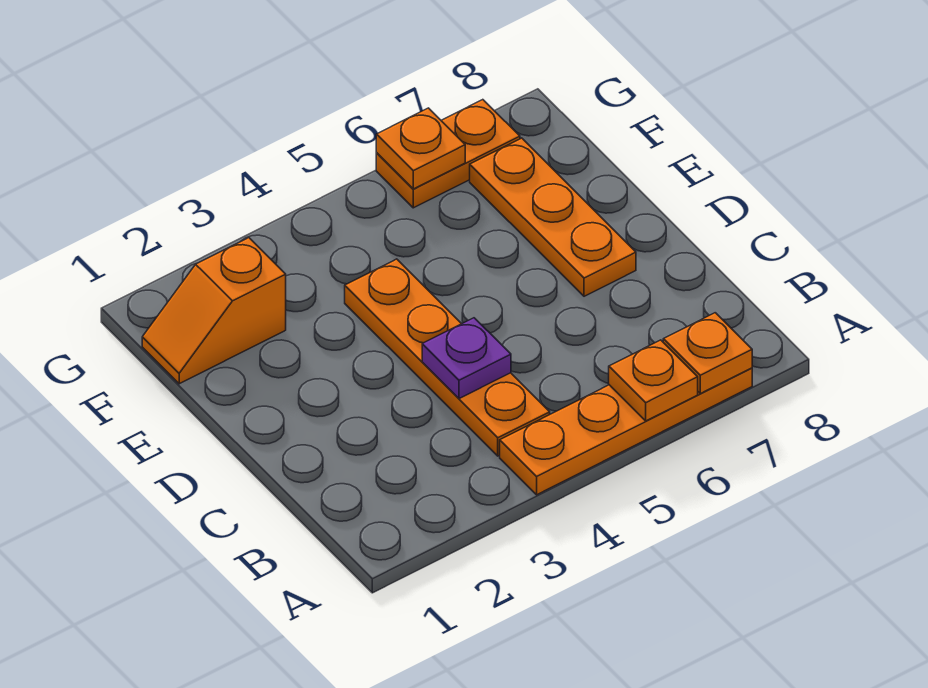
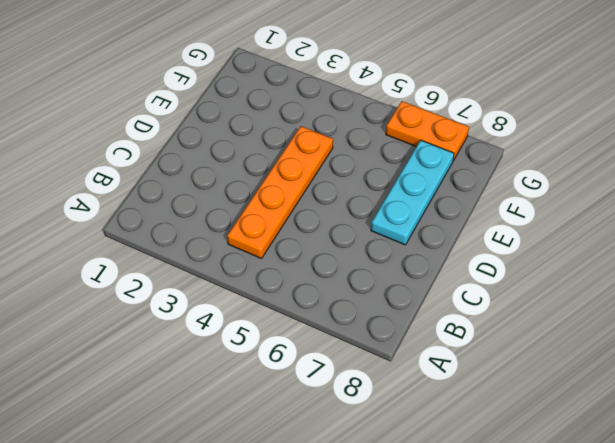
cyan plate D7:F7 level 1 -> orange plate D7:F7 level 1
none -> orange plate A4:A7 level 1
none -> orange slope F1:F2 level 1 top 2

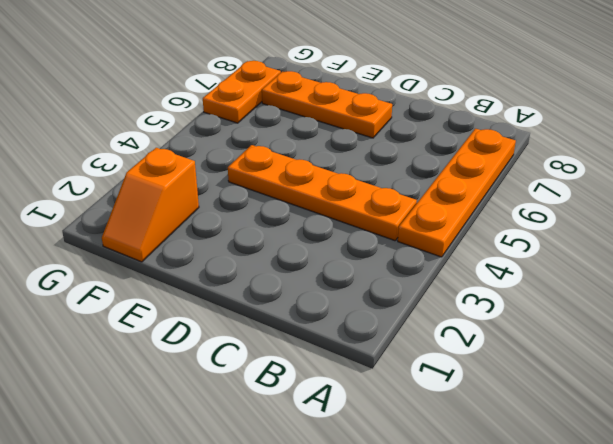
none -> orange plate A6 level 2
none -> orange plate A7 level 2

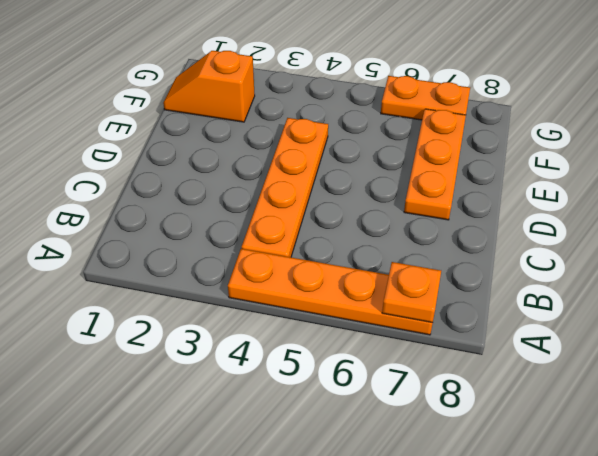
none -> orange plate A6 level 2
none -> purple plate C4 level 2

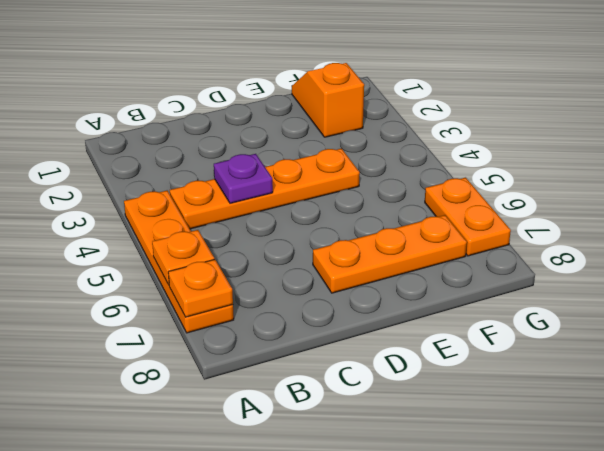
none -> orange plate G6 level 2

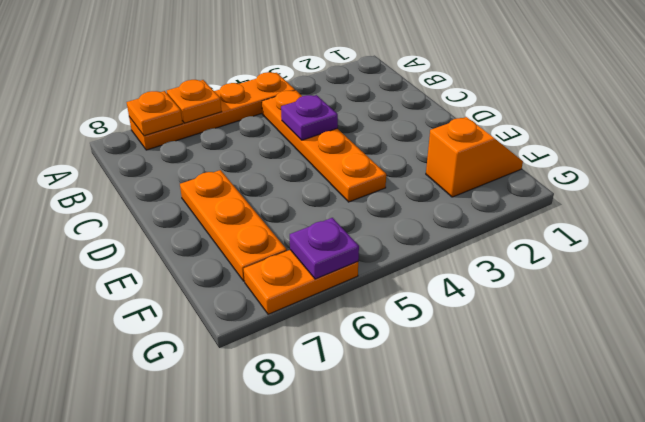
purple plate G6 level 2 -> orange plate G6 level 2

